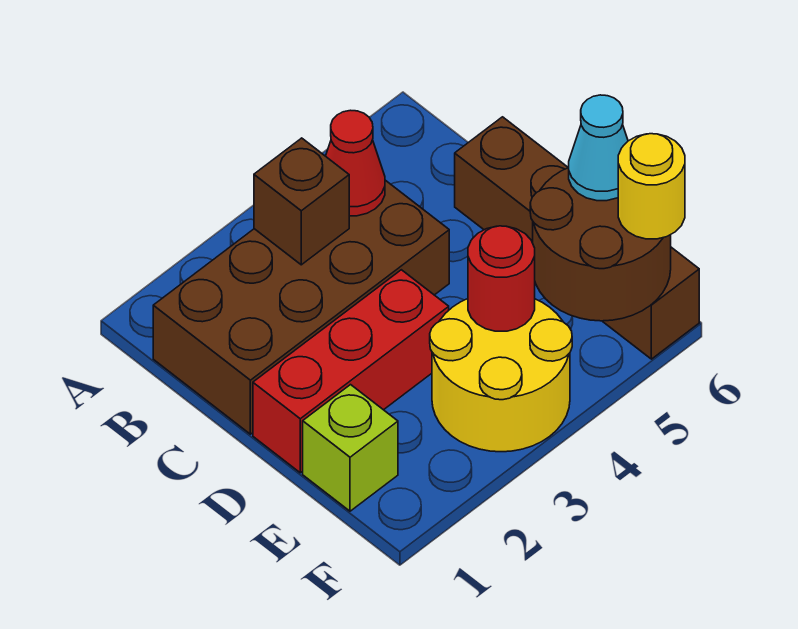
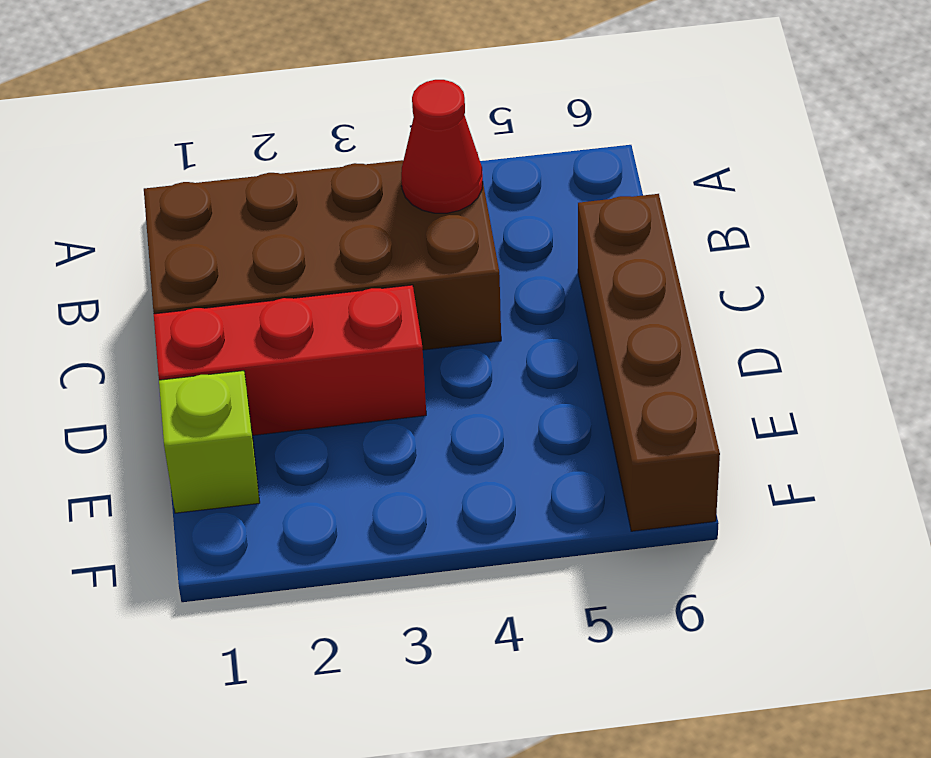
none -> yellow round brick E3:F4 level 1
none -> brown brick B3 level 2

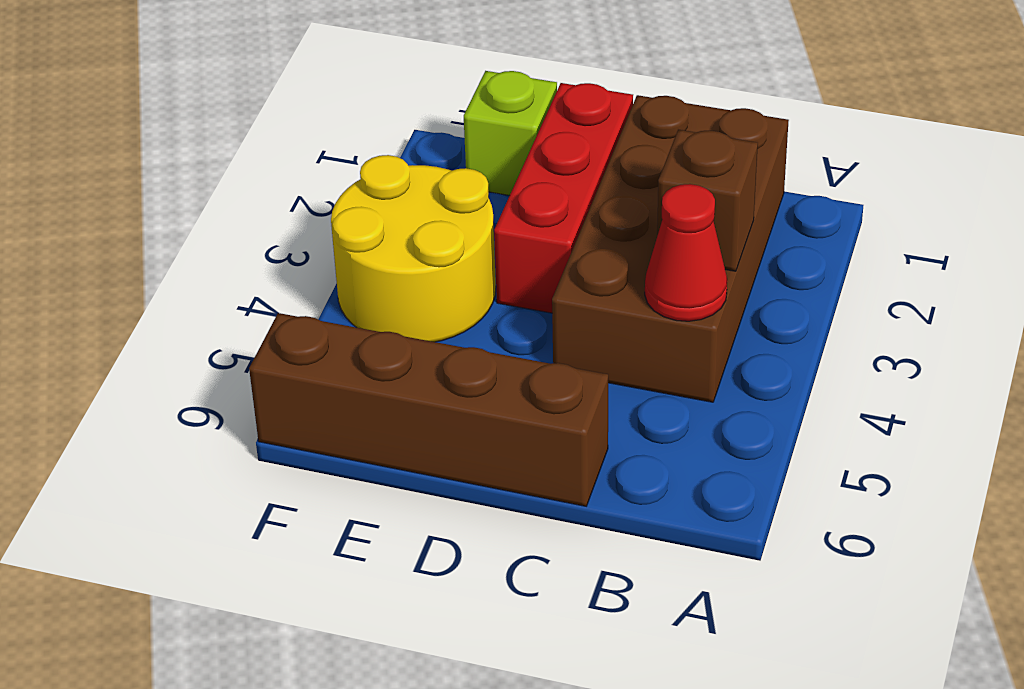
none -> red round brick E4 level 2
none -> brown round brick E5:F6 level 2

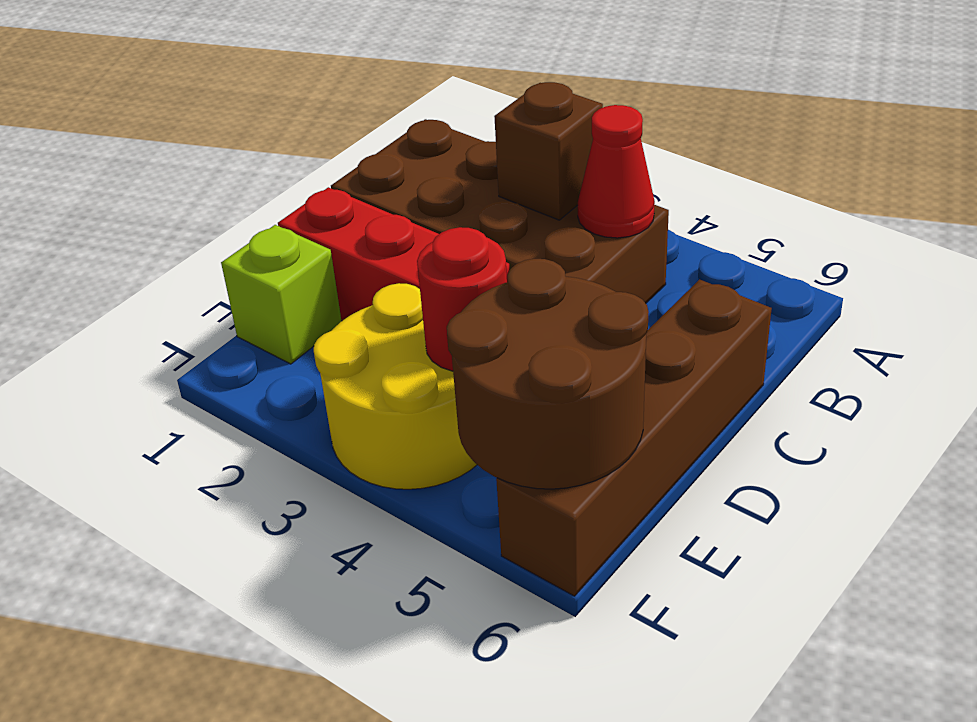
none -> cyan cone E6 level 3
none -> yellow round brick F6 level 3

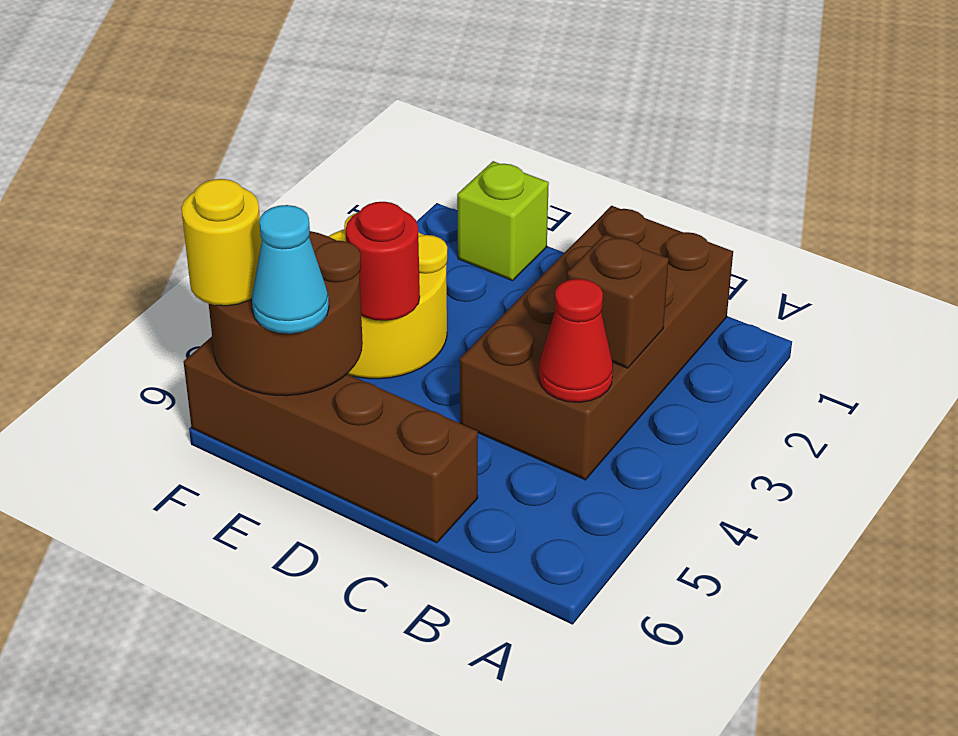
none -> red brick D1:D3 level 1

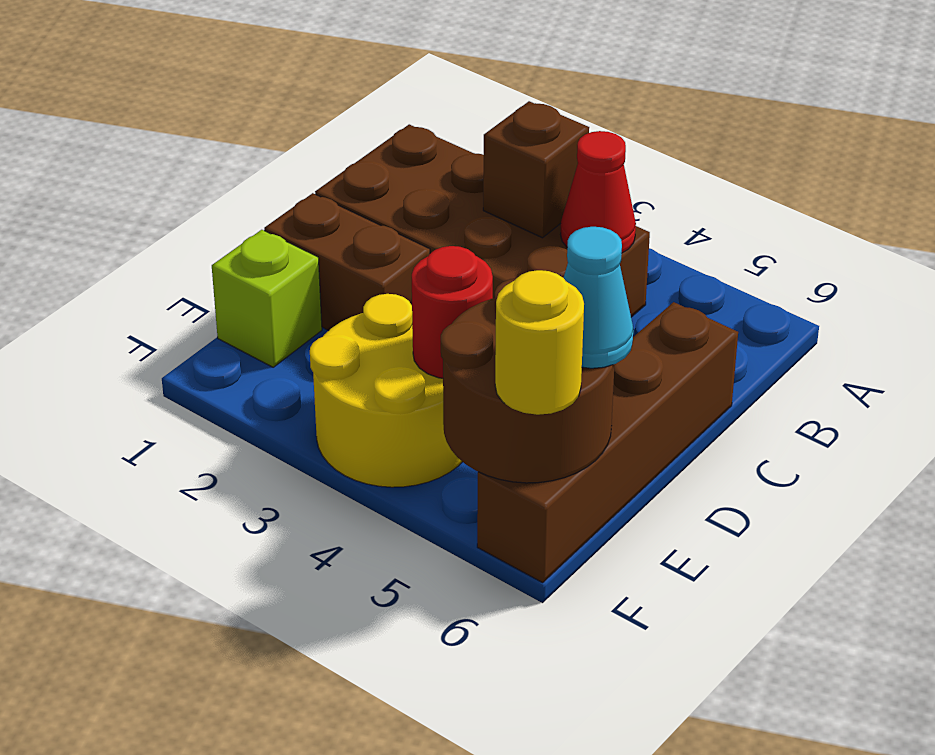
brown brick D1:D2 level 1 -> red brick D1:D3 level 1

